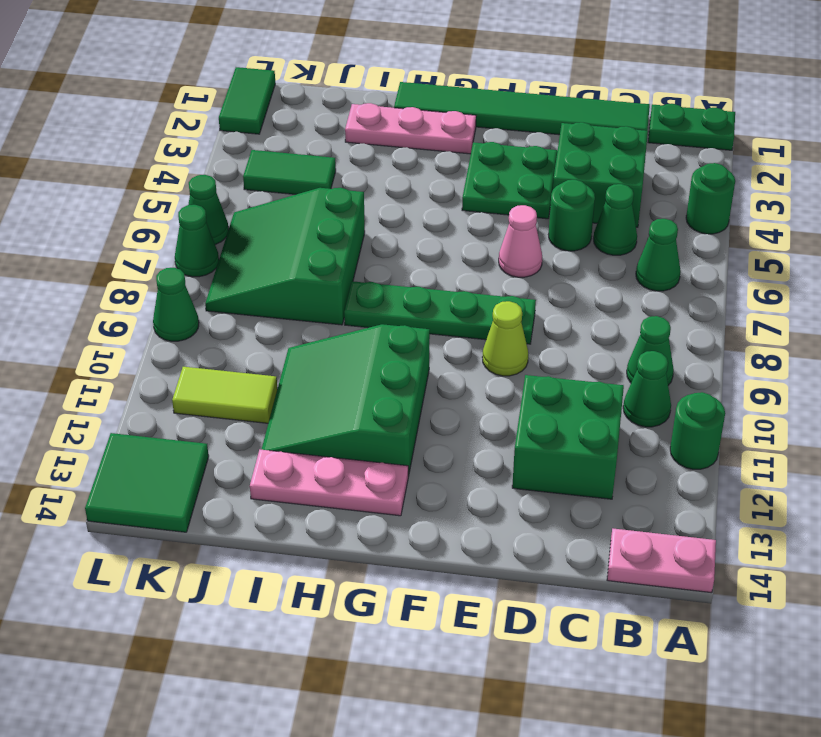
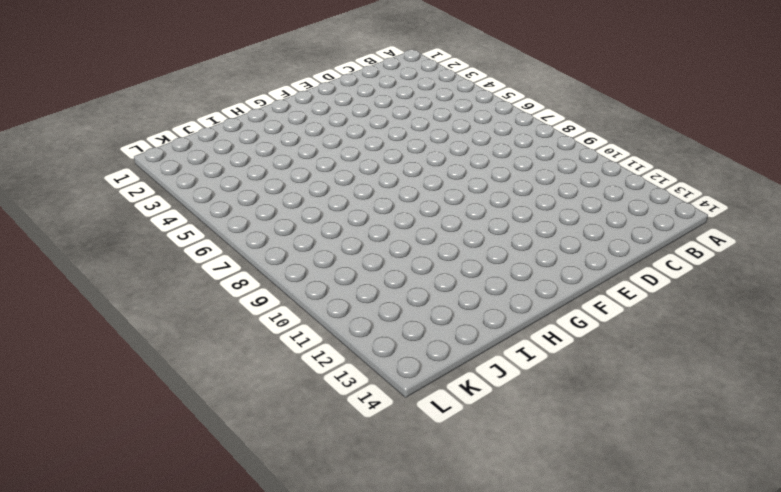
none -> green plate A1:B1 level 1
none -> green round brick A4 level 1
none -> green round brick A11 level 1

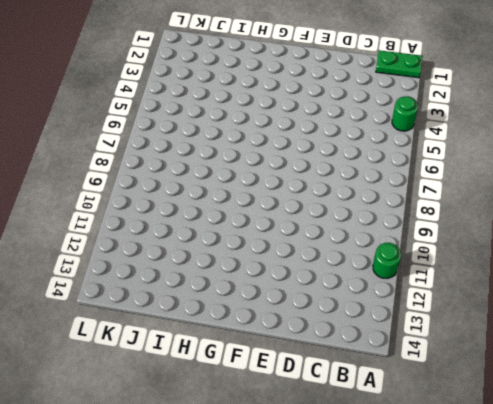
none -> pink plate A14:B14 level 1
none -> green cone B6 level 1
none -> green cone B9 level 1

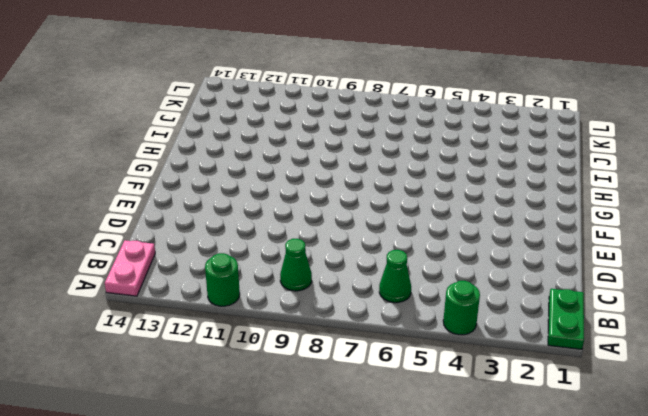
none -> green cone B10 level 1
none -> green tile C1:H1 level 1
none -> green brick C3:D4 level 1

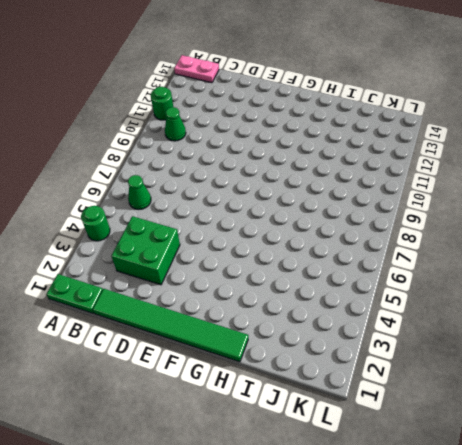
none -> green cone B9 level 1
none -> green cone C5 level 1
none -> green brick C11:D12 level 1

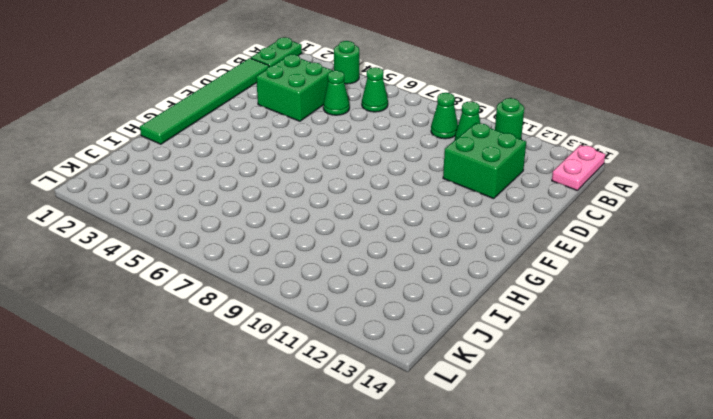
none -> green round brick D5 level 1
none -> green plate E3:F4 level 1
none -> pink cone E6 level 1

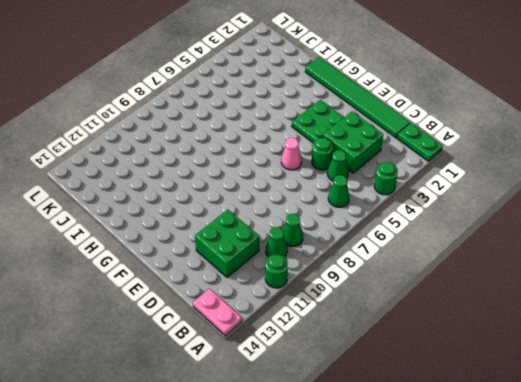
none -> green plate E8:H8 level 1
none -> lime cone E9 level 1
none -> pink plate G2:I2 level 1

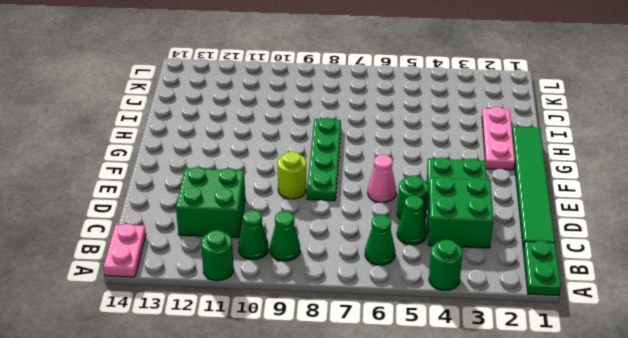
lime round brick E9 level 1 -> lime cone E9 level 1
none -> green slope G10:I12 level 1 top G
none -> pink plate G13:I13 level 1
none -> green slope I6:K8 level 1 top I

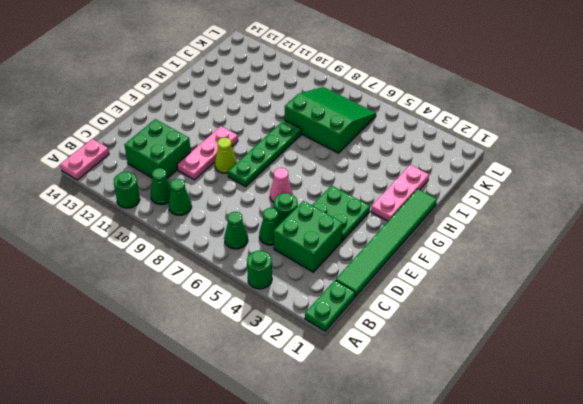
pink plate D10:F10 level 1 -> pink plate G13:I13 level 1
none -> green slope G10:I12 level 1 top G
none -> green tile J4:K4 level 1
none -> lime tile J11:K11 level 1

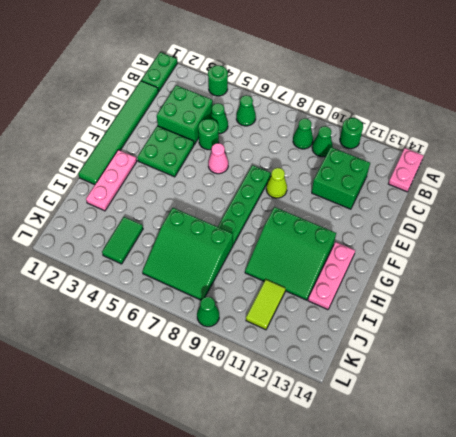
none -> green tile K13:L14 level 1
none -> green tile L1:L2 level 1
none -> green cone L6 level 1

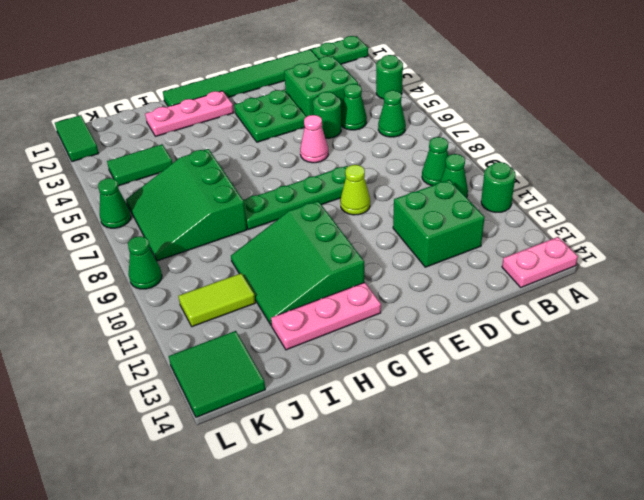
none -> green cone L7 level 1

